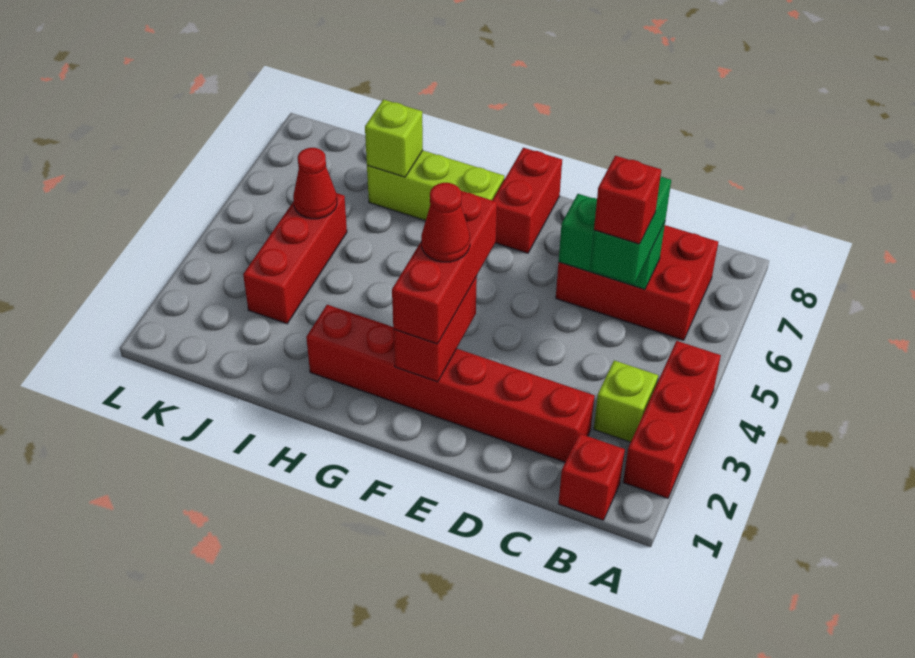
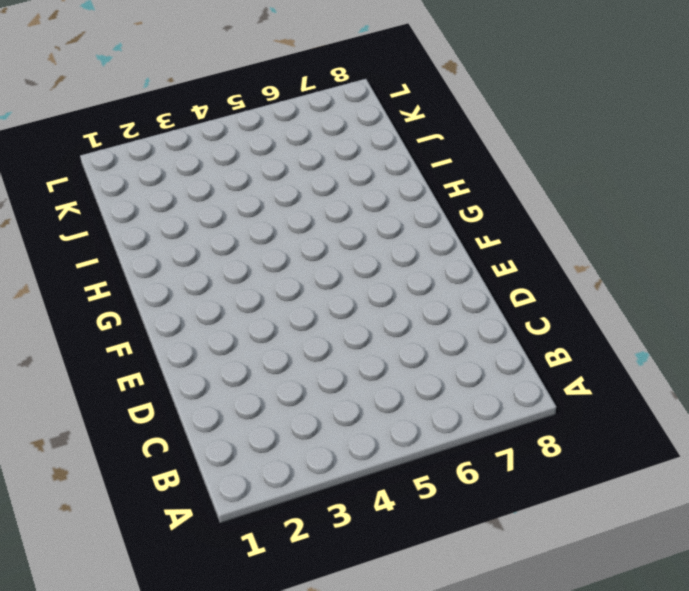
none -> red brick A2:A4 level 1
none -> red brick B1 level 1
none -> lime brick B3 level 1

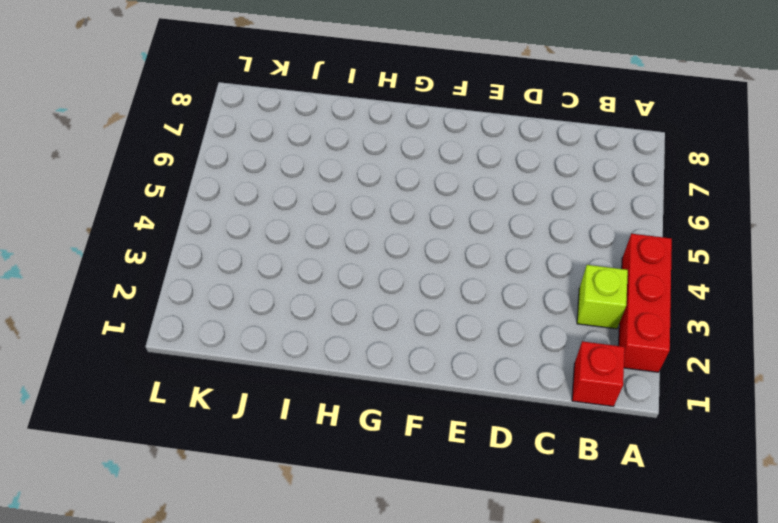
none -> red brick B6:D7 level 1
none -> red brick C2:H2 level 1
none -> red brick F7:F8 level 1

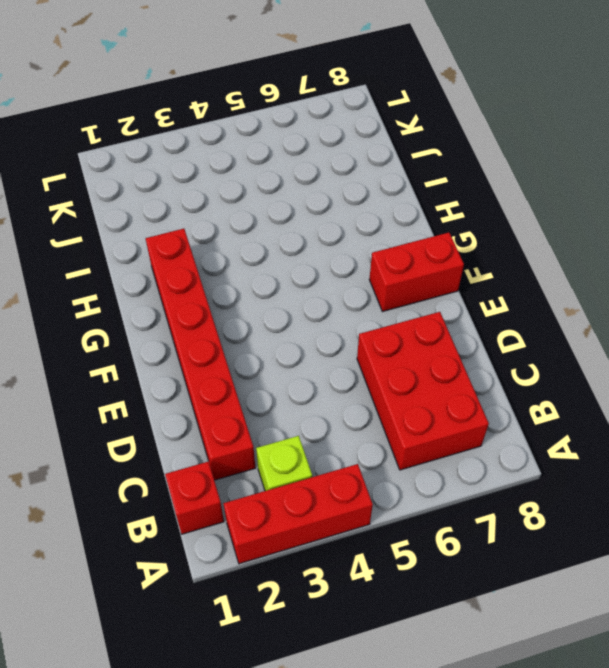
none -> lime brick G7:I7 level 1
none -> red brick J3:J5 level 1
none -> green brick C6:D6 level 2

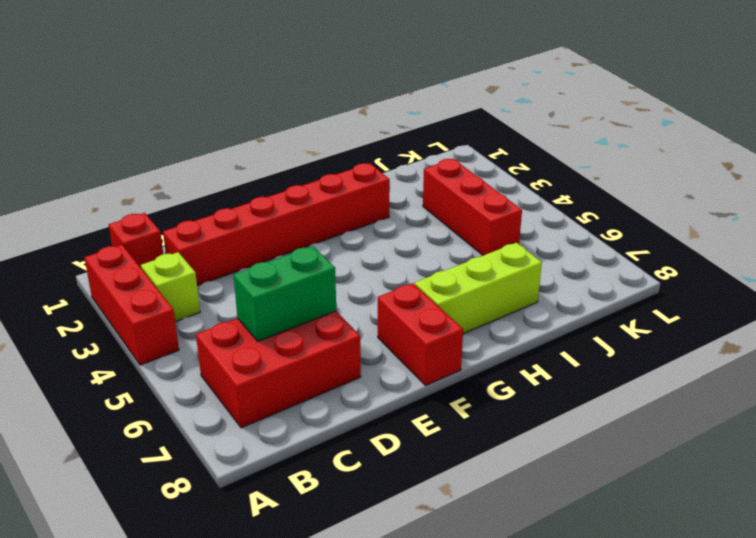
none -> red brick F2:F3 level 2
none -> lime brick I7 level 2
none -> red cone J5 level 2

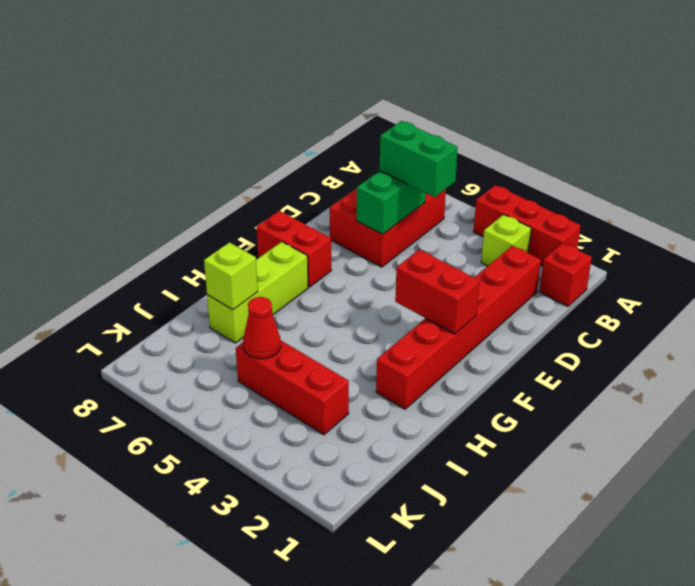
none -> red brick F2:F4 level 3
none -> red brick C5 level 4
none -> red cone F3 level 4

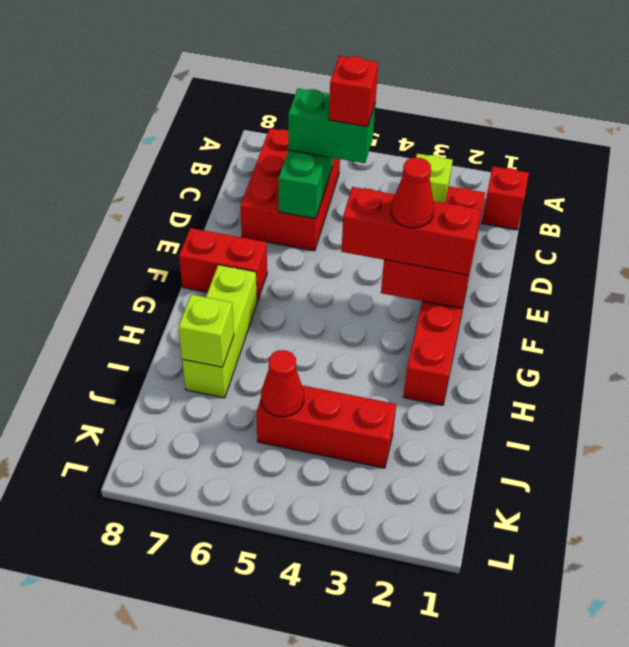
none -> red brick A2:A4 level 1

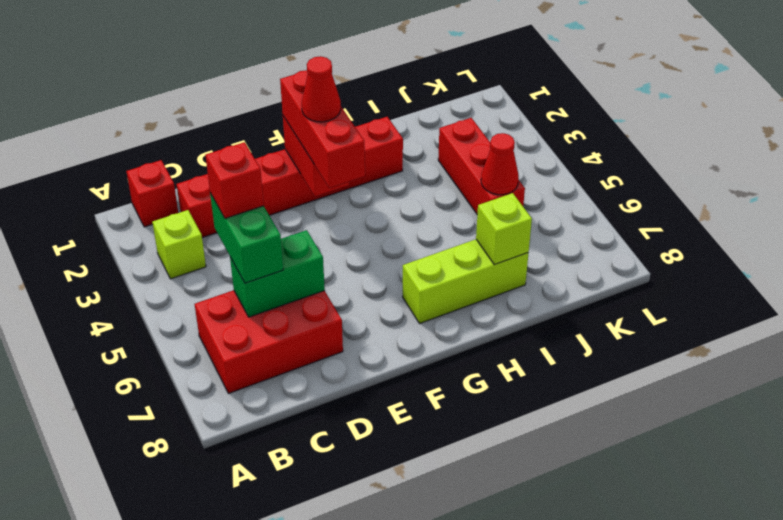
none -> red brick A2:A4 level 1
none -> red brick F7:F8 level 1

